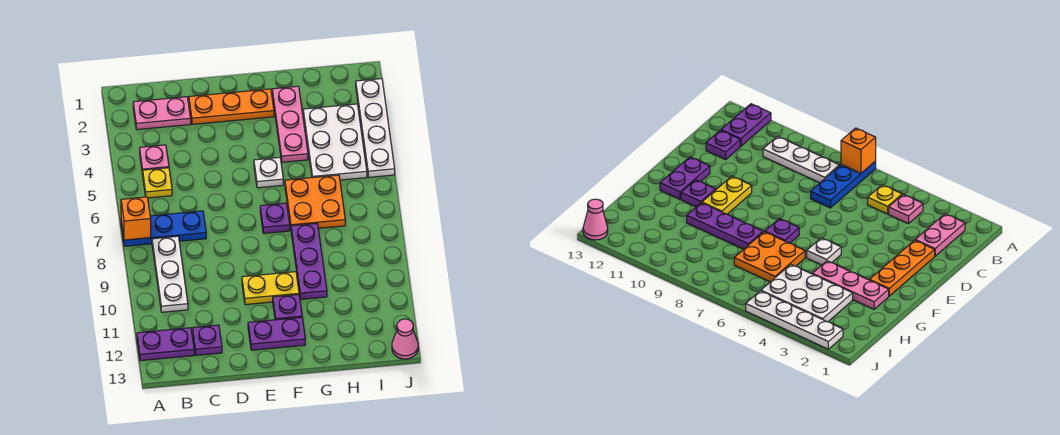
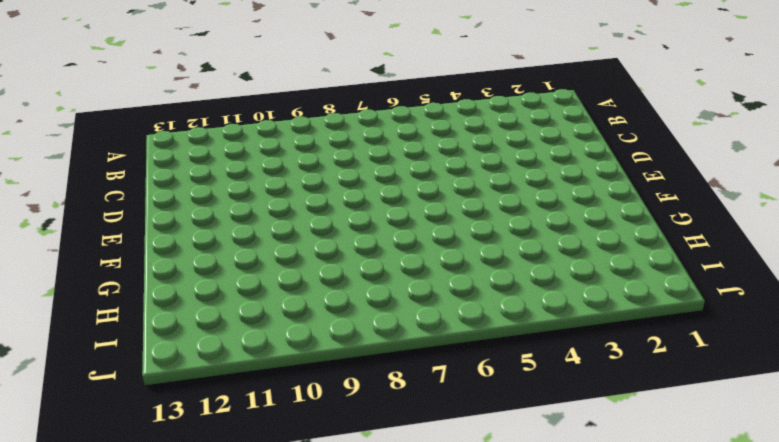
none -> blue plate A7:C7 level 1
none -> purple plate A12:B12 level 1
none -> pink plate B2:C2 level 1

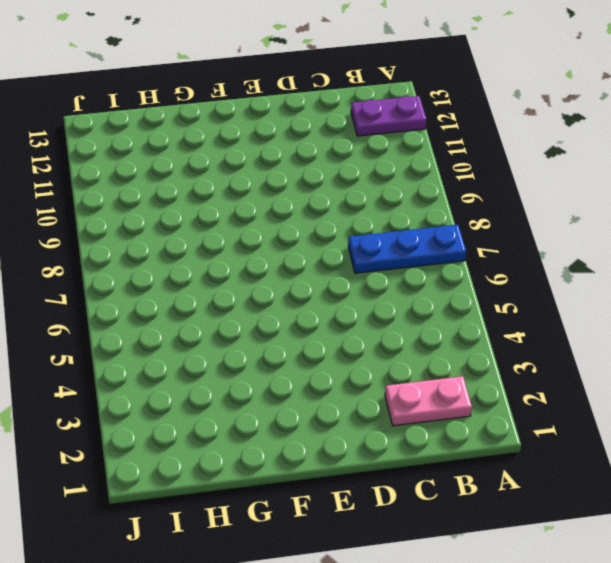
none -> pink plate B4 level 1
none -> yellow plate B5 level 1
none -> white plate B8:B10 level 1

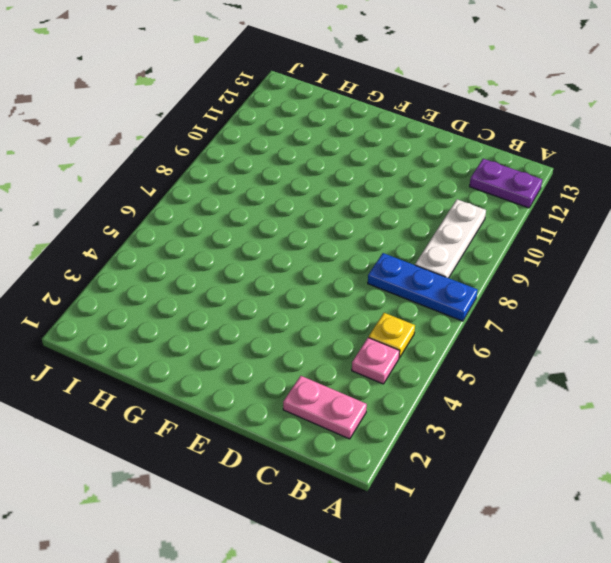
none -> purple plate C12 level 1
none -> orange plate D2:F2 level 1
none -> yellow plate E10:F10 level 1

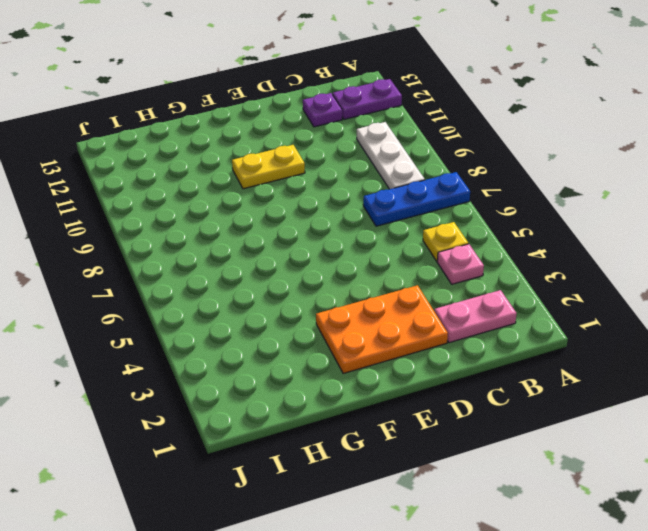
orange plate D2:F3 level 1 -> orange plate D2:F2 level 1
none -> purple plate E12:F12 level 1
none -> white plate F5 level 1
none -> purple plate F7 level 1

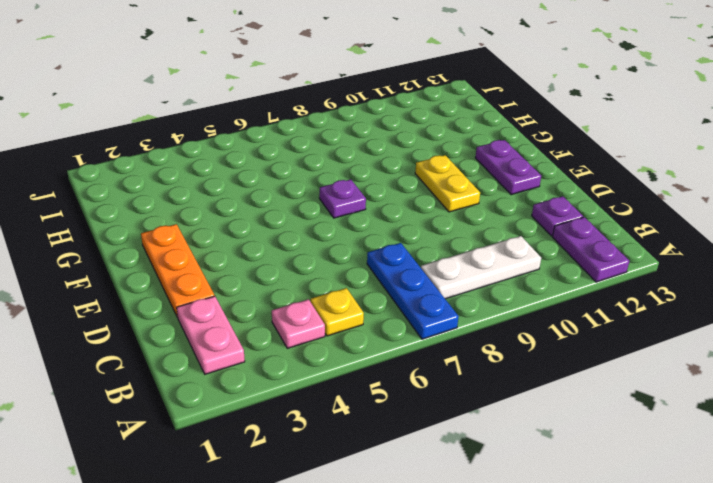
none -> white plate F5 level 1
none -> purple plate F11 level 1
none -> pink plate G2:G4 level 1

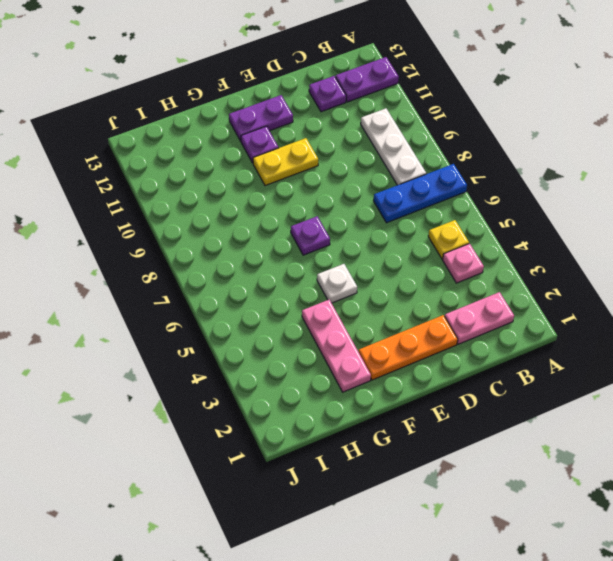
none -> orange plate G6:H7 level 1
none -> purple plate G8:G10 level 1
none -> white plate H3:I5 level 1

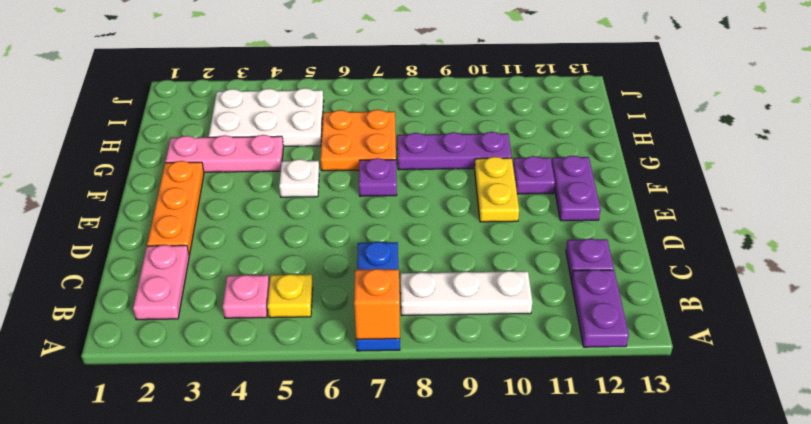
none -> white plate J2:J5 level 1
none -> pink cone J13 level 1

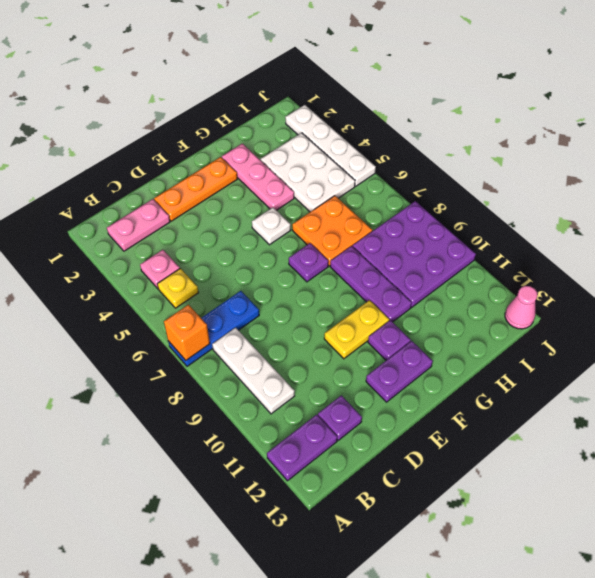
purple plate H8:J10 level 1 -> none

